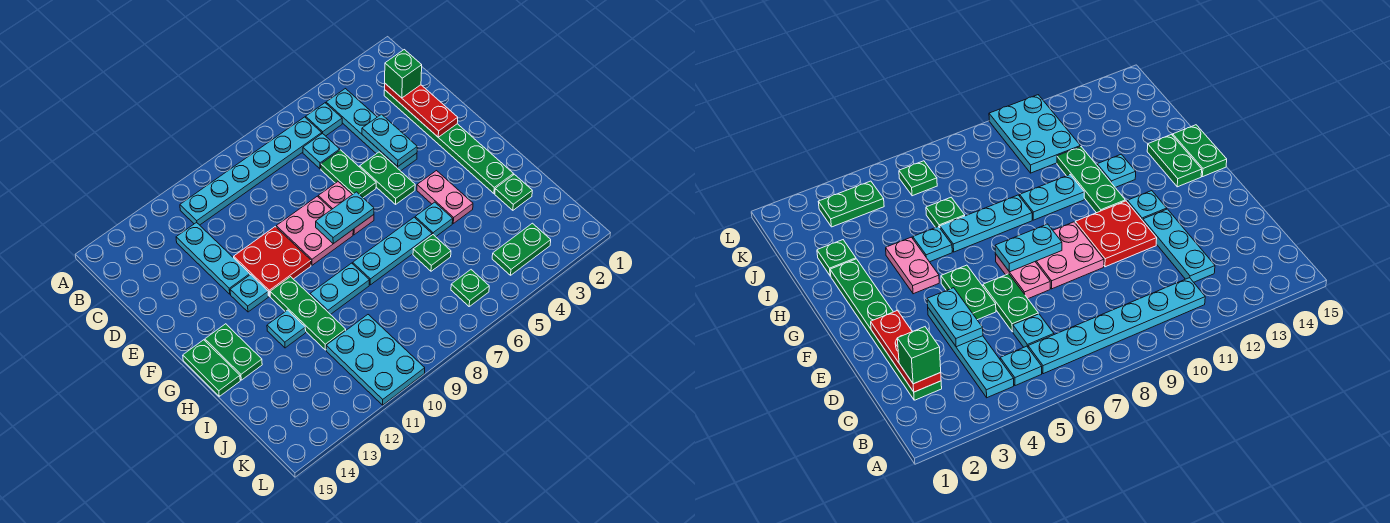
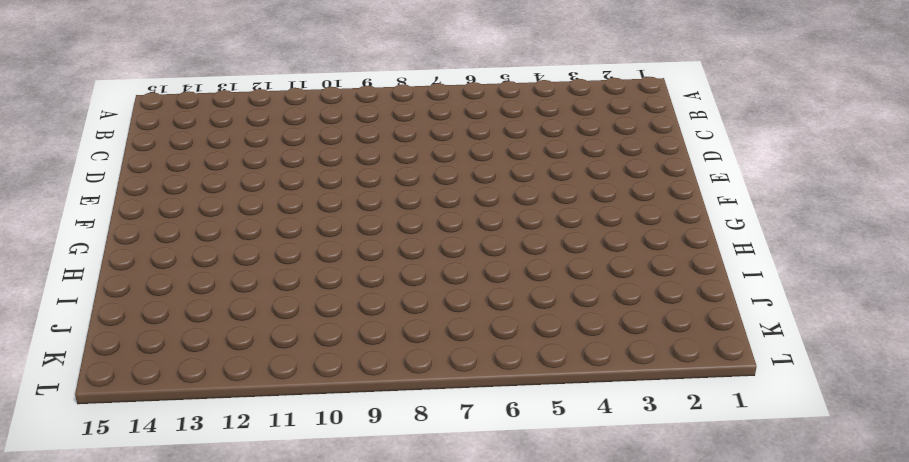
none -> cyan plate B4:E4 level 1
none -> cyan plate B5 level 1
none -> cyan plate B6:B11 level 1

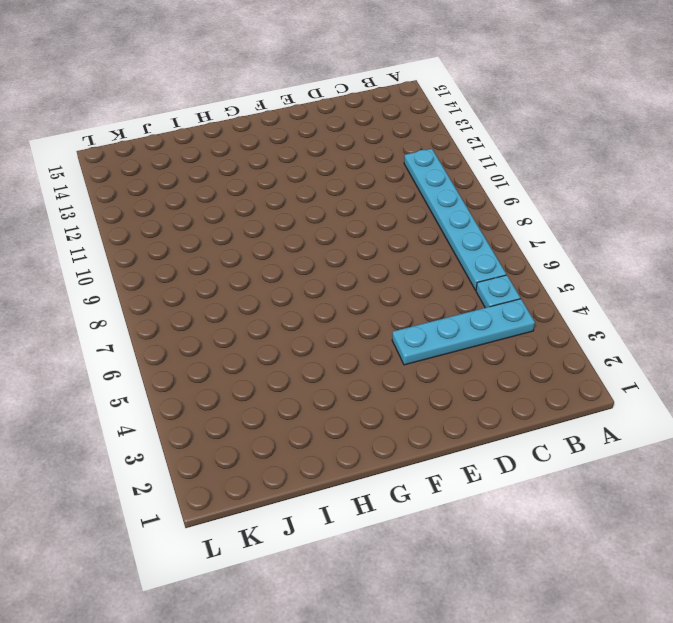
none -> green plate C2:H2 level 1
none -> cyan plate C6 level 1
none -> cyan plate C12:E12 level 1

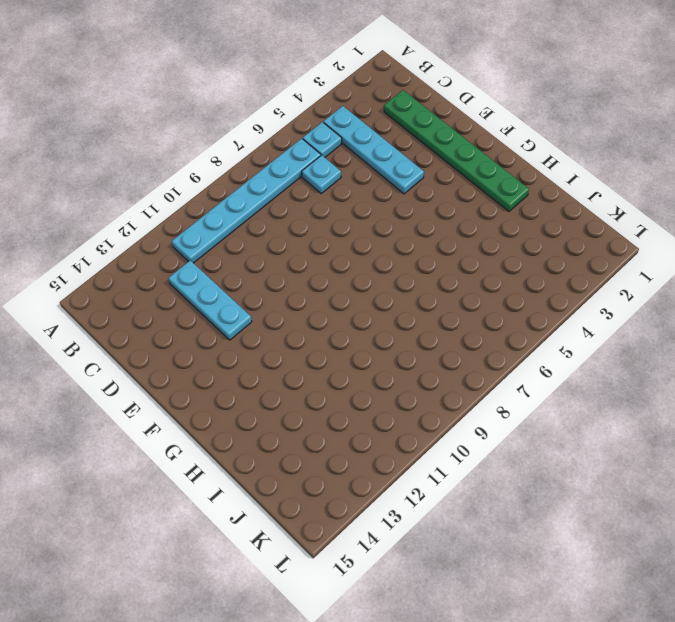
none -> green plate D6:E6 level 1
none -> green plate E5:F5 level 1
none -> pink plate E7:F7 level 1

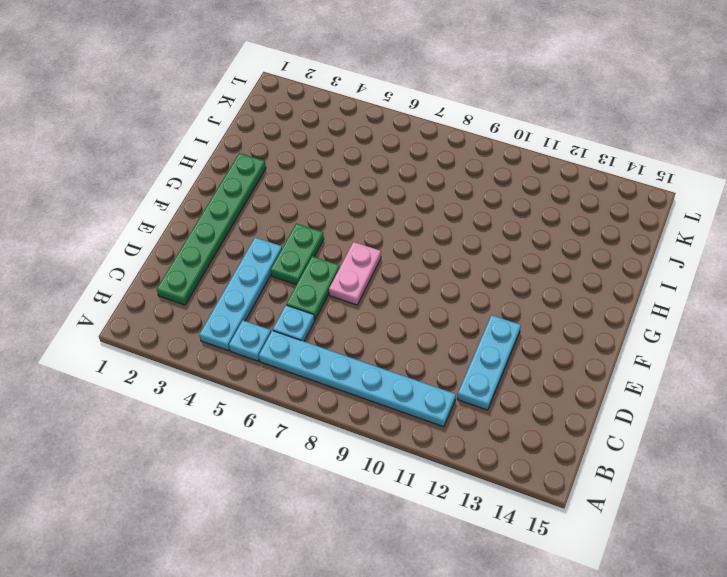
none -> pink plate E8:F9 level 1
none -> red plate E10:F11 level 1
none -> cyan plate F12 level 1

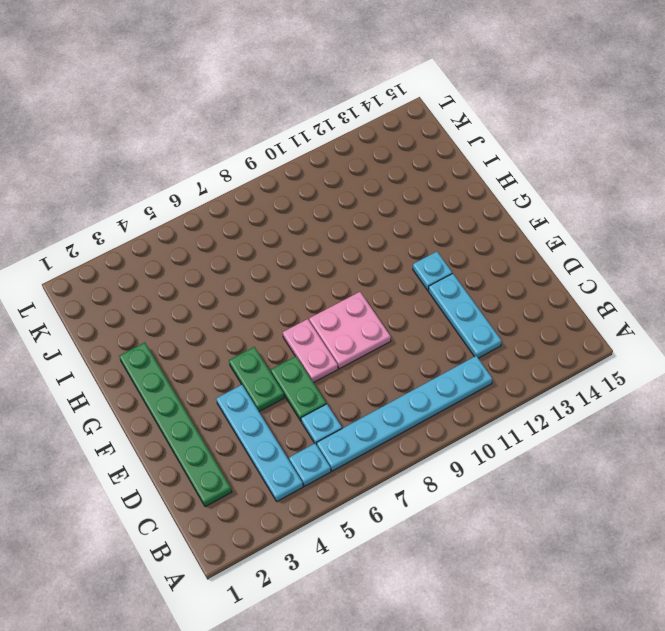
none -> red plate E10:F11 level 1
none -> pink plate G4:H4 level 1
none -> green plate G11:I11 level 1

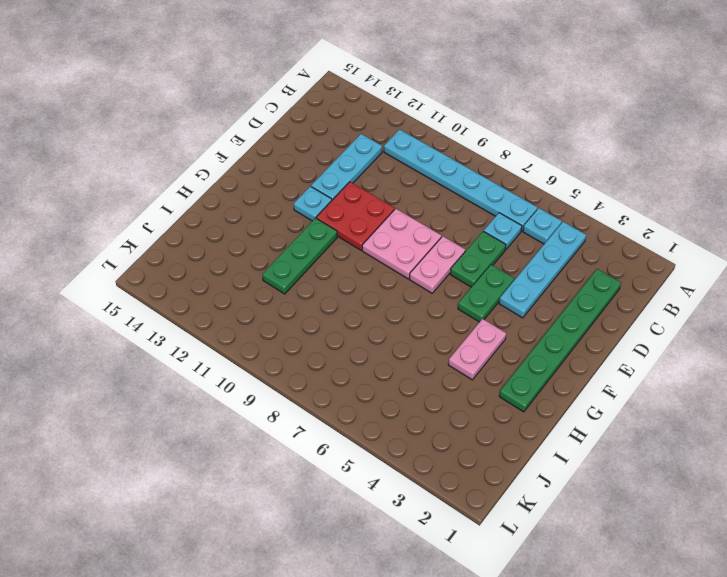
none -> green plate G14:H14 level 1
none -> green plate G15:H15 level 1
none -> cyan plate H5 level 1

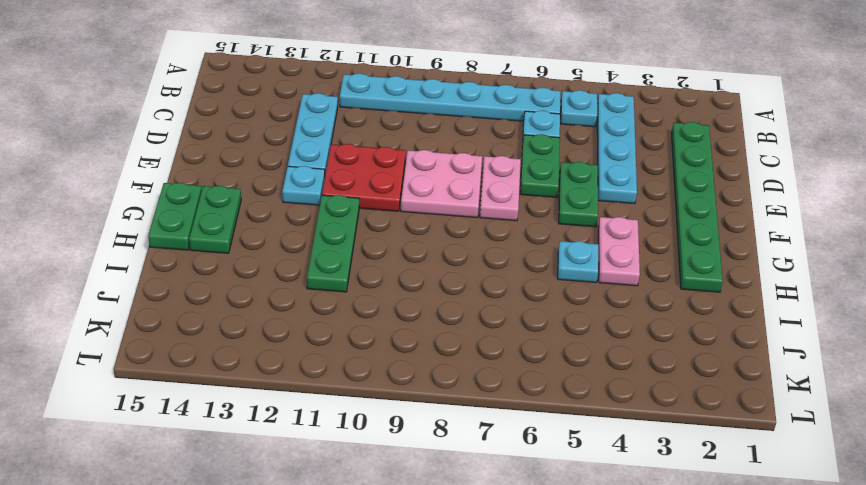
none -> cyan plate H6:H8 level 1
none -> cyan plate H9:H10 level 1
none -> cyan plate H12 level 1

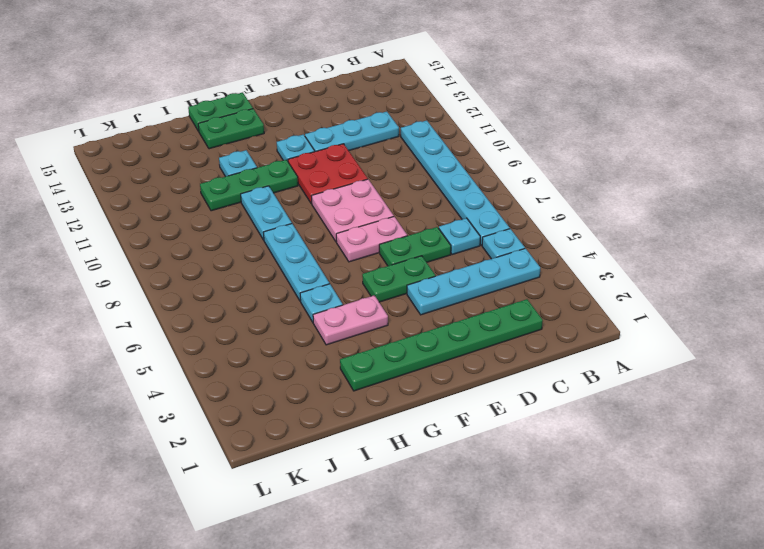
none -> green plate I2 level 1
none -> green plate I6 level 1
none -> cyan plate J10:L11 level 1

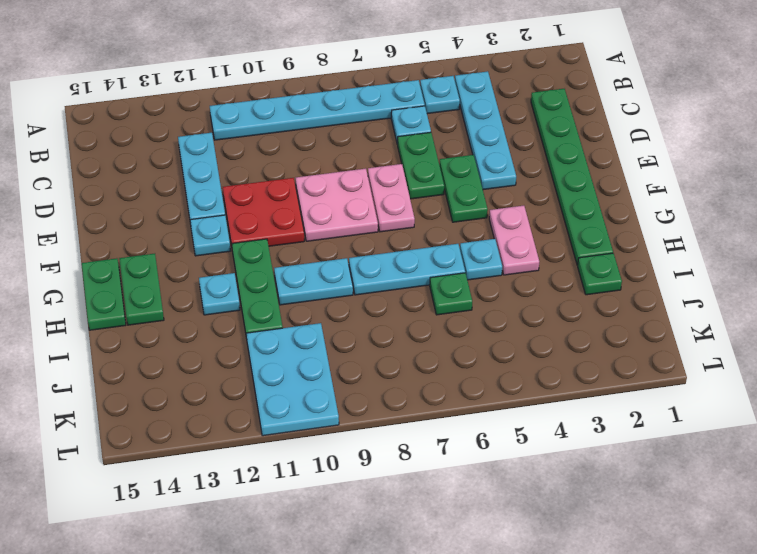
none -> green plate K3:K4 level 1
none -> green plate K6 level 1
none -> red plate C2:E2 level 2

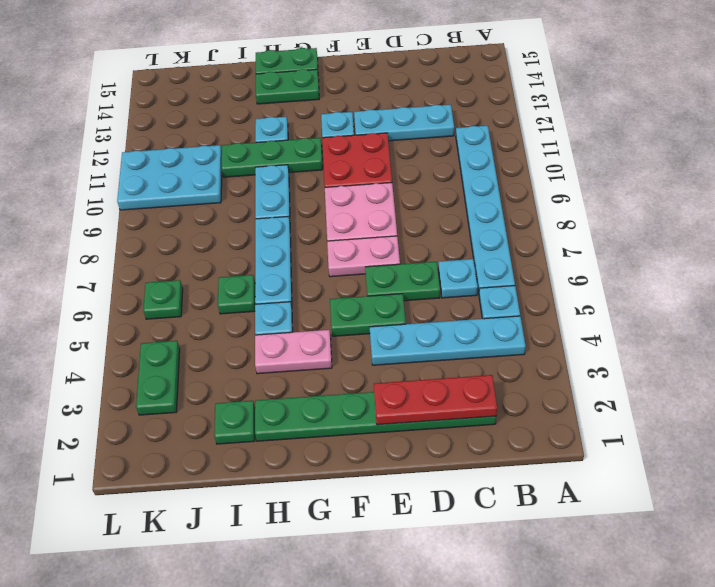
none -> cyan plate D4:E4 level 2
none -> cyan plate F7:F8 level 2
none -> green brick C2 level 3

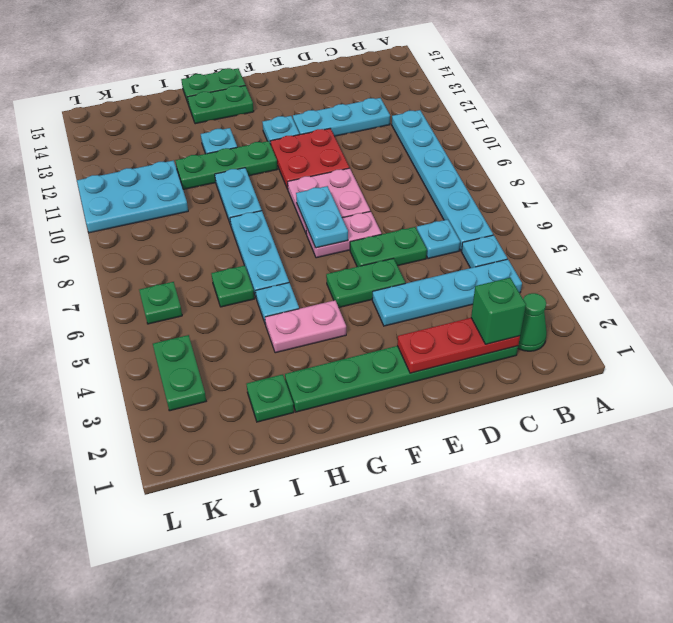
green cone B2 level 1 -> none
none -> cyan plate D4:E4 level 2

